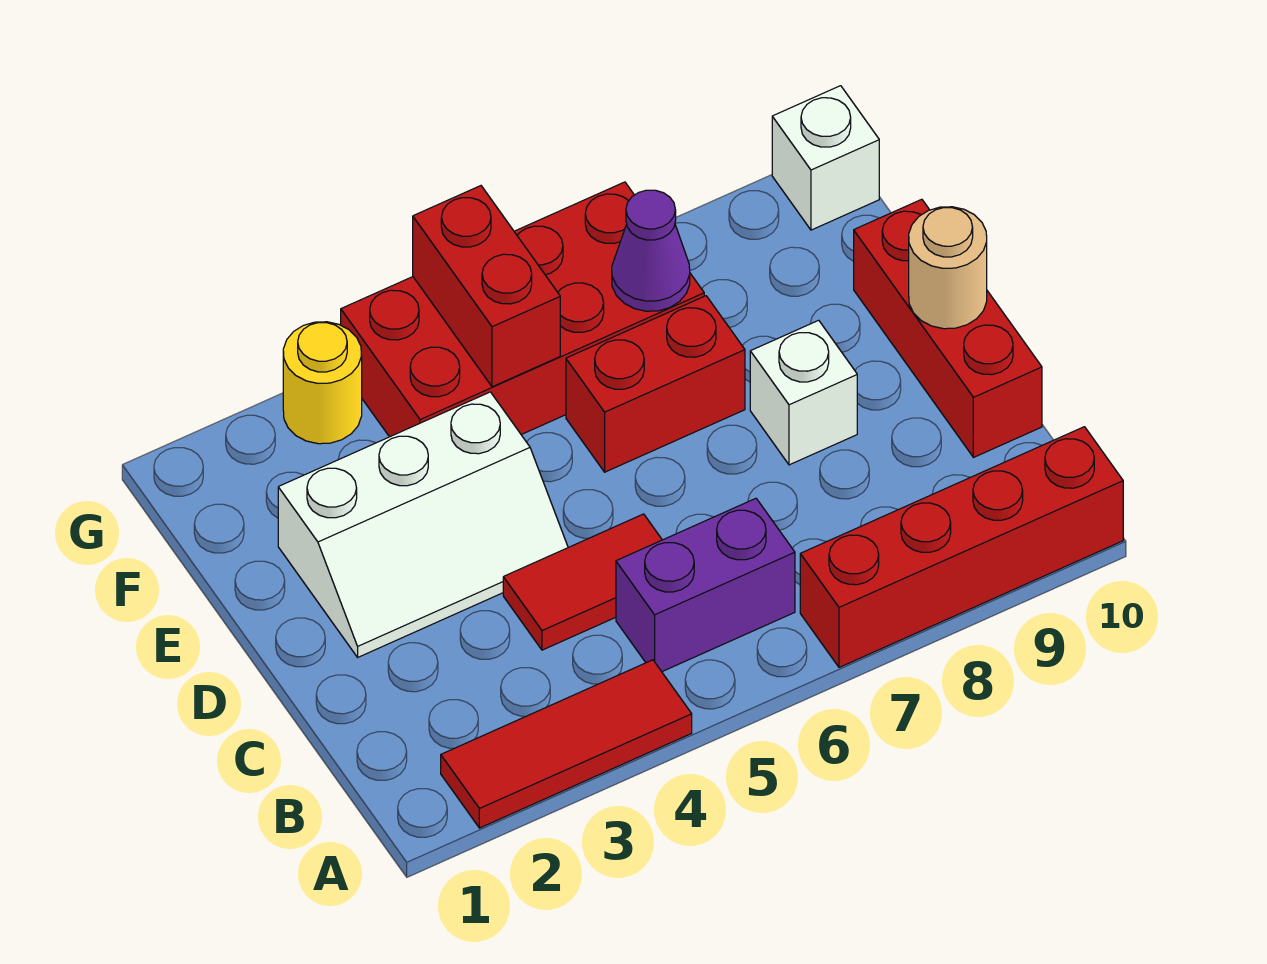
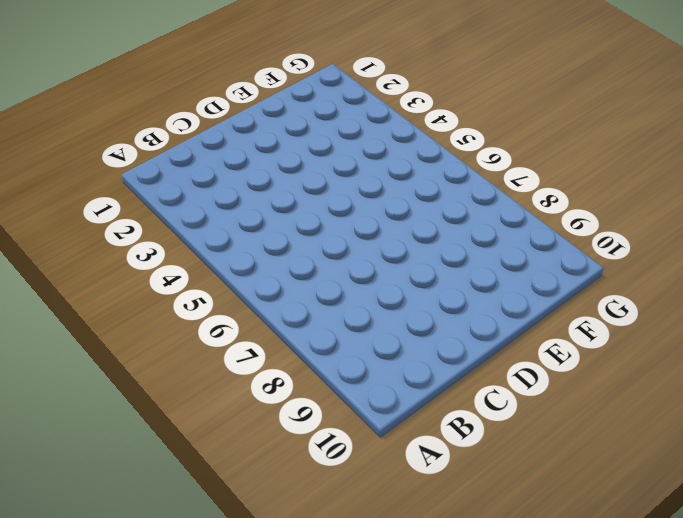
none -> red tile A2:A4 level 1
none -> red brick A7:A10 level 1
none -> purple brick B5:B6 level 1

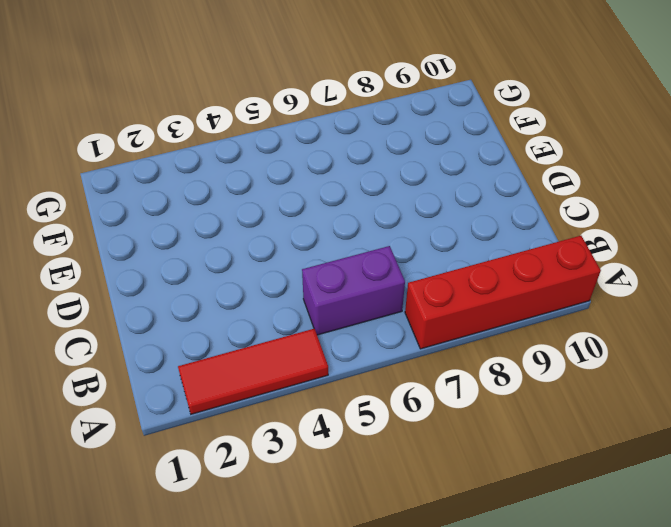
none -> red tile C4:C5 level 1
none -> red brick C10:E10 level 1
none -> white slope D2:E4 level 1 top E

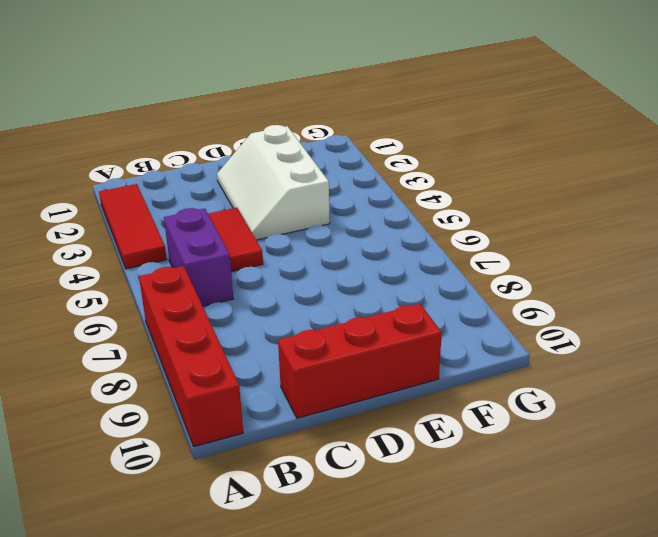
none -> white brick D8 level 1
none -> red brick E6:E7 level 1
none -> red brick F4:G7 level 1

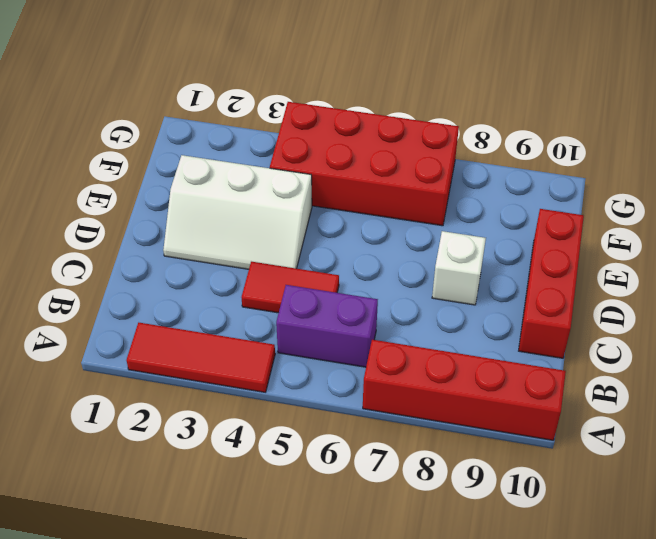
none -> red brick E6:E7 level 1
none -> yellow round brick G3 level 1
none -> white brick G10 level 1

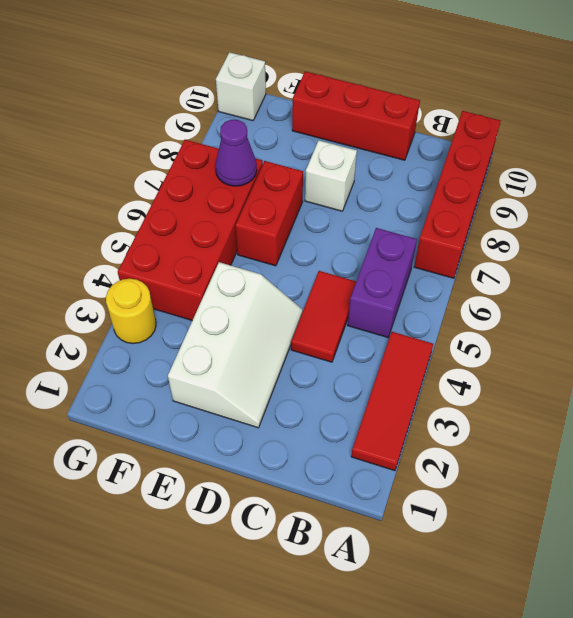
none -> tan round brick D10 level 2
none -> red brick F5:G5 level 2

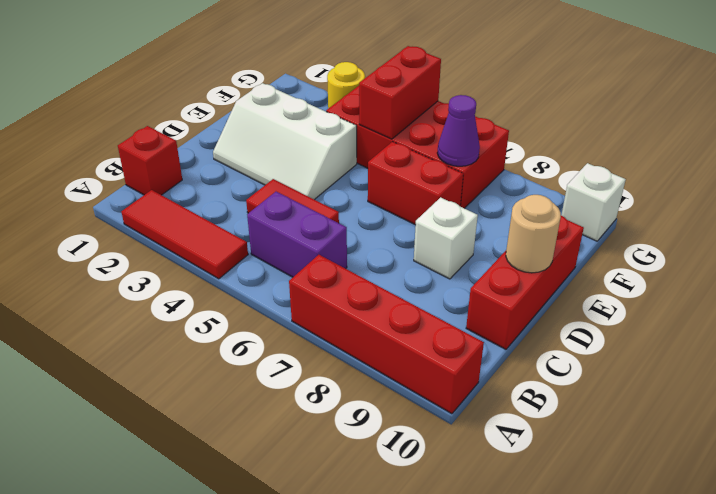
red brick B1 level 1 -> none

